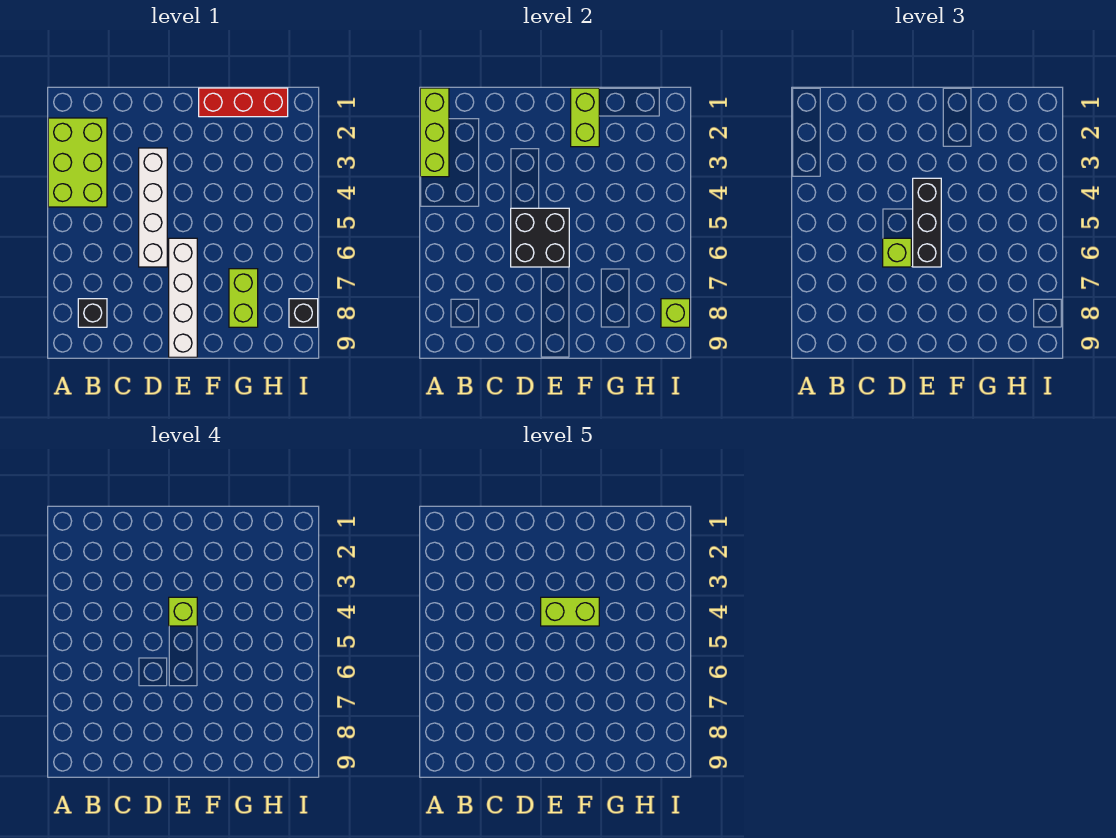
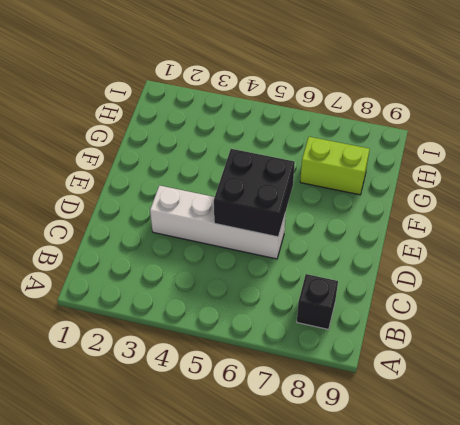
none -> lime brick A2:B4 level 1
none -> white brick E6:E9 level 1
none -> red brick F1:H1 level 1

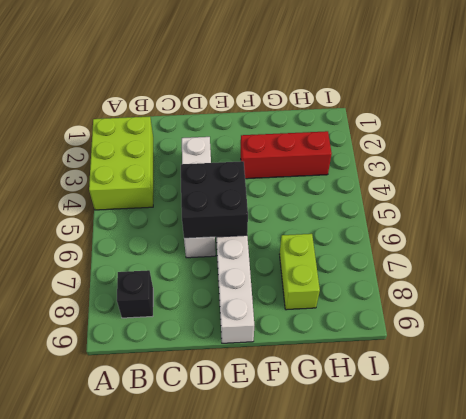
red brick F3:H3 level 1 -> red brick F1:H1 level 1
none -> black brick I8 level 1
none -> lime brick A1:A3 level 2
none -> lime brick F1:F2 level 2

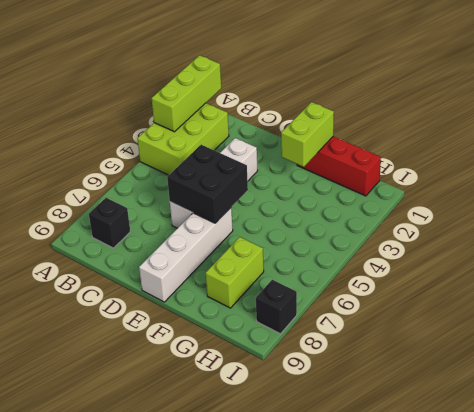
none -> lime brick I8 level 2
none -> lime brick D6 level 3
none -> black brick E4:E6 level 3

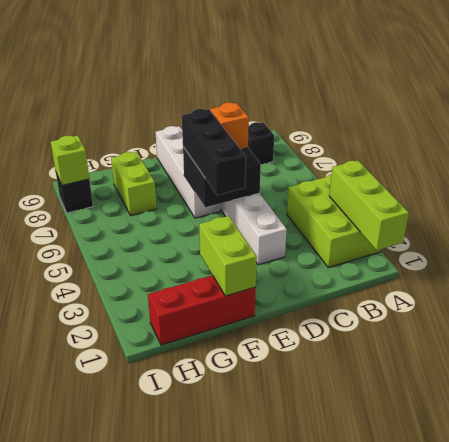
orange brick D6 level 3 -> lime brick D6 level 3
none -> lime brick E4 level 4
none -> lime brick E4:F4 level 5

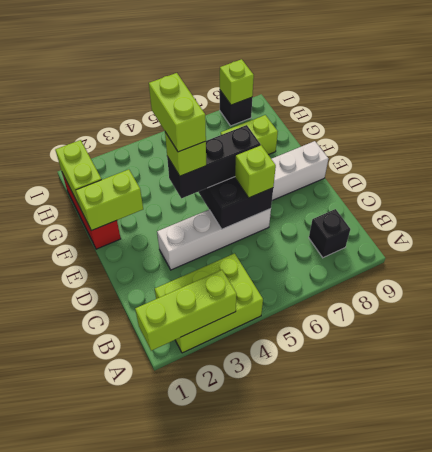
lime brick G1:H1 level 2 -> none

